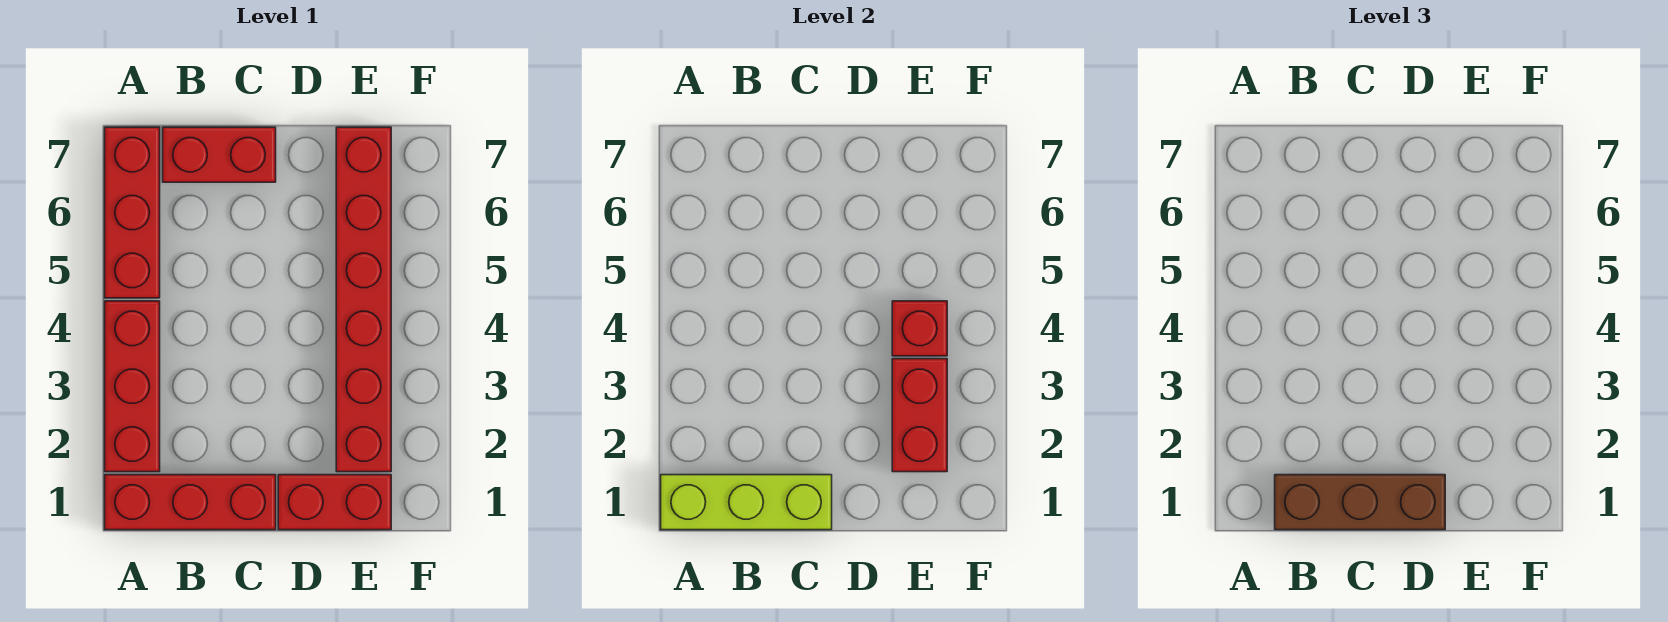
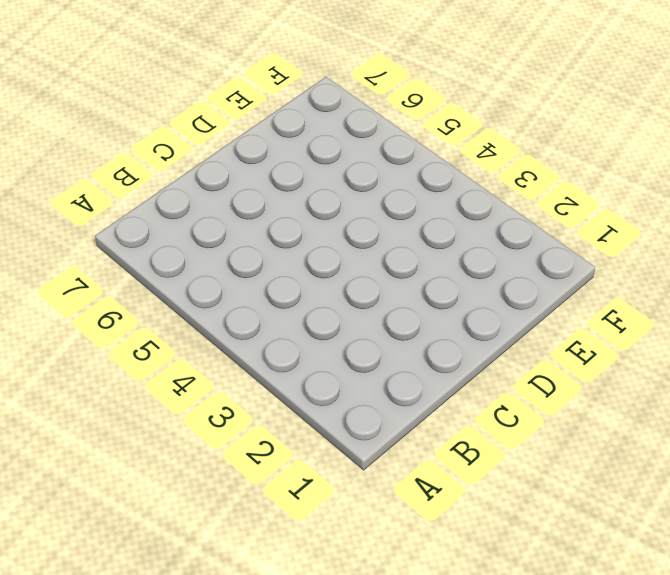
none -> red brick A1:C1 level 1
none -> red brick A2:A4 level 1

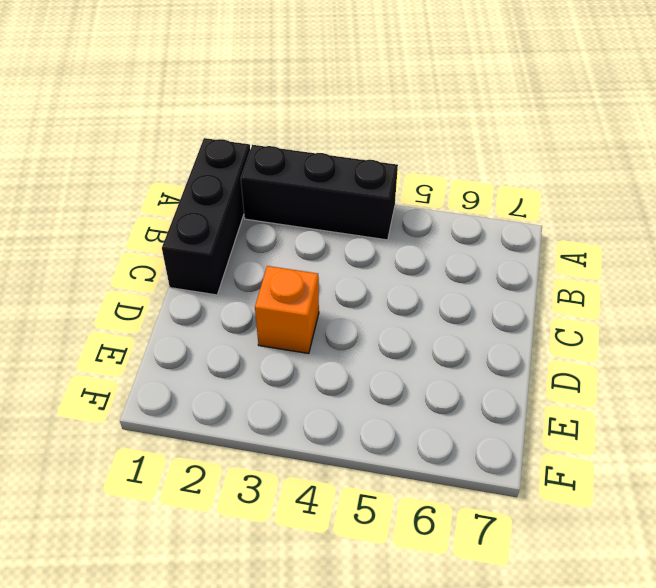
black brick A1:C1 level 1 -> red brick A1:C1 level 1
black brick A2:A4 level 1 -> red brick A2:A4 level 1
orange brick D3 level 1 -> none
none -> red brick A5:A7 level 1
none -> red brick B7:C7 level 1

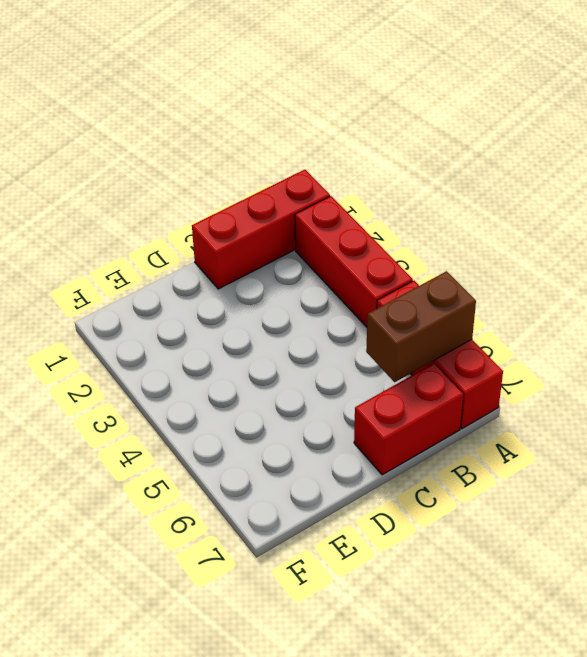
brown brick A6:B6 level 2 -> none
none -> red brick D1:E1 level 1
none -> red brick E2:E7 level 1

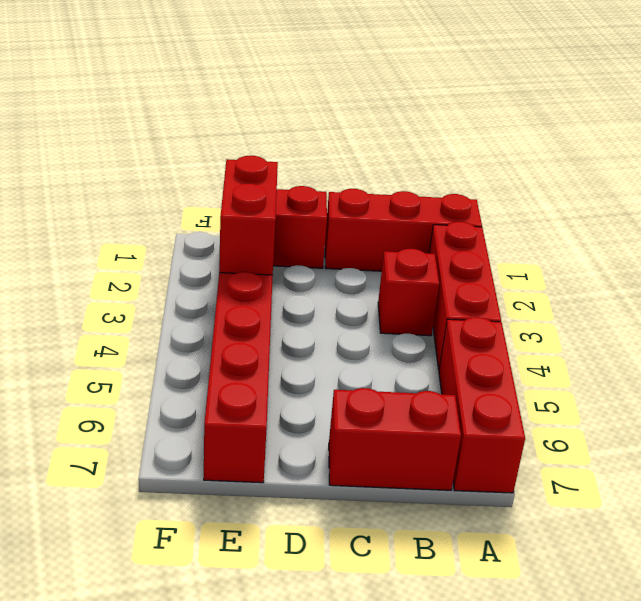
red brick B3 level 1 -> red brick E4 level 2
none -> lime brick A1:C1 level 2
none -> brown brick B1:D1 level 3

